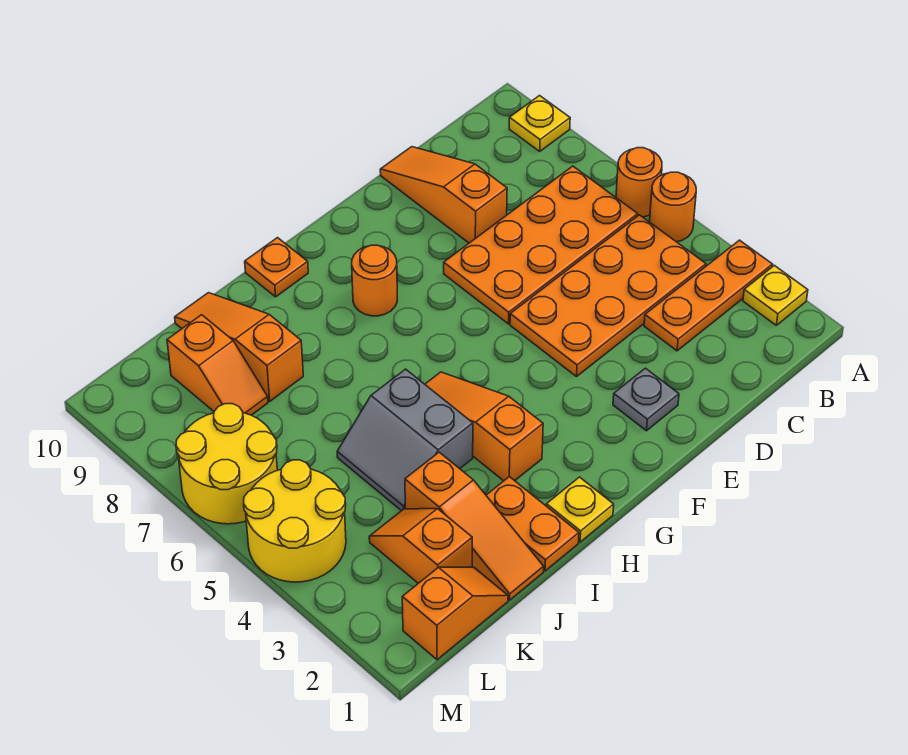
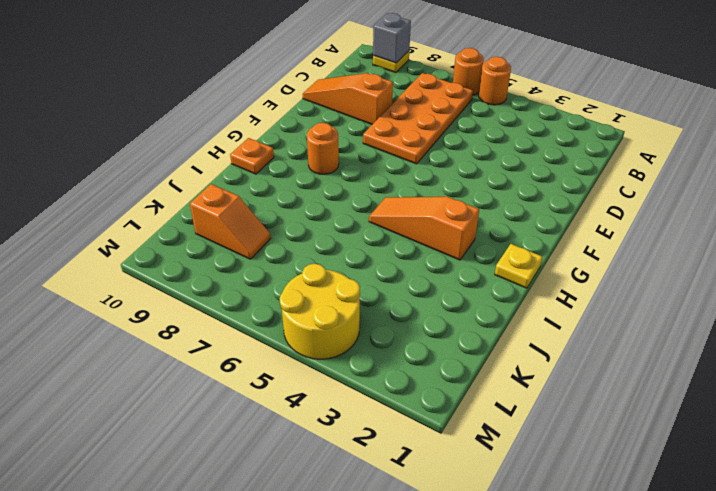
grey brick A9 level 2 -> none
none -> yellow plate A2 level 1
none -> orange plate A3:C3 level 1
none -> orange plate B4:E5 level 1

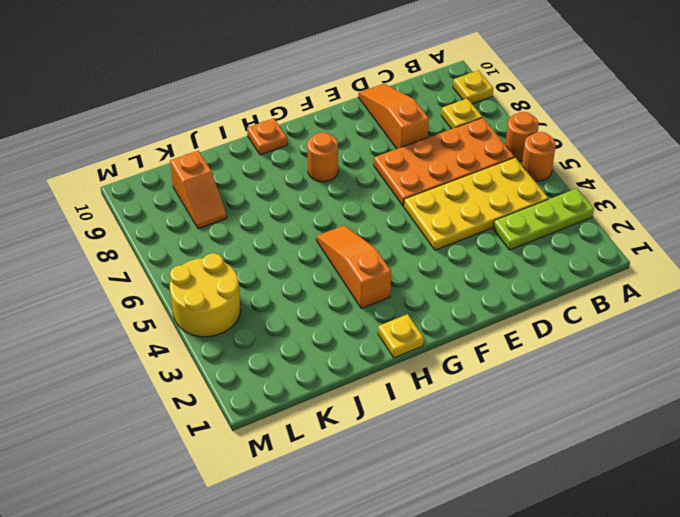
lime plate A3:C3 level 1 -> orange plate A3:C3 level 1
yellow plate B4:E5 level 1 -> orange plate B4:E5 level 1
yellow plate B8 level 1 -> yellow plate A2 level 1
none -> grey plate E2 level 1
none -> orange plate I1:I2 level 1
none -> grey slope I4:J5 level 1 top I

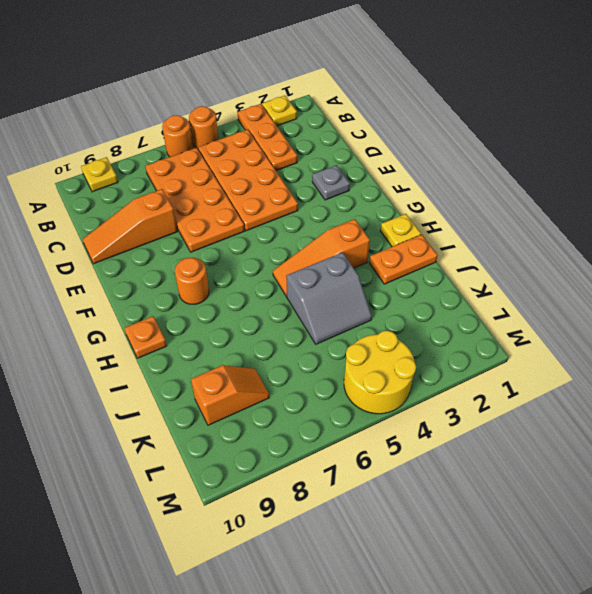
none -> orange slope J1:J3 level 1 top 3
none -> orange slope J8:J10 level 1 top 8
none -> orange slope K1:L1 level 1 top L

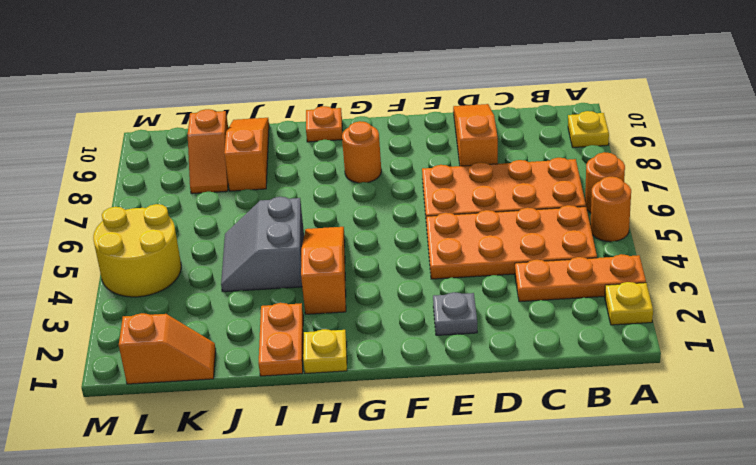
none -> orange slope J1:J3 level 1 top 3
none -> orange slope K2:K3 level 1 top 2
none -> yellow round brick L6:M7 level 1

